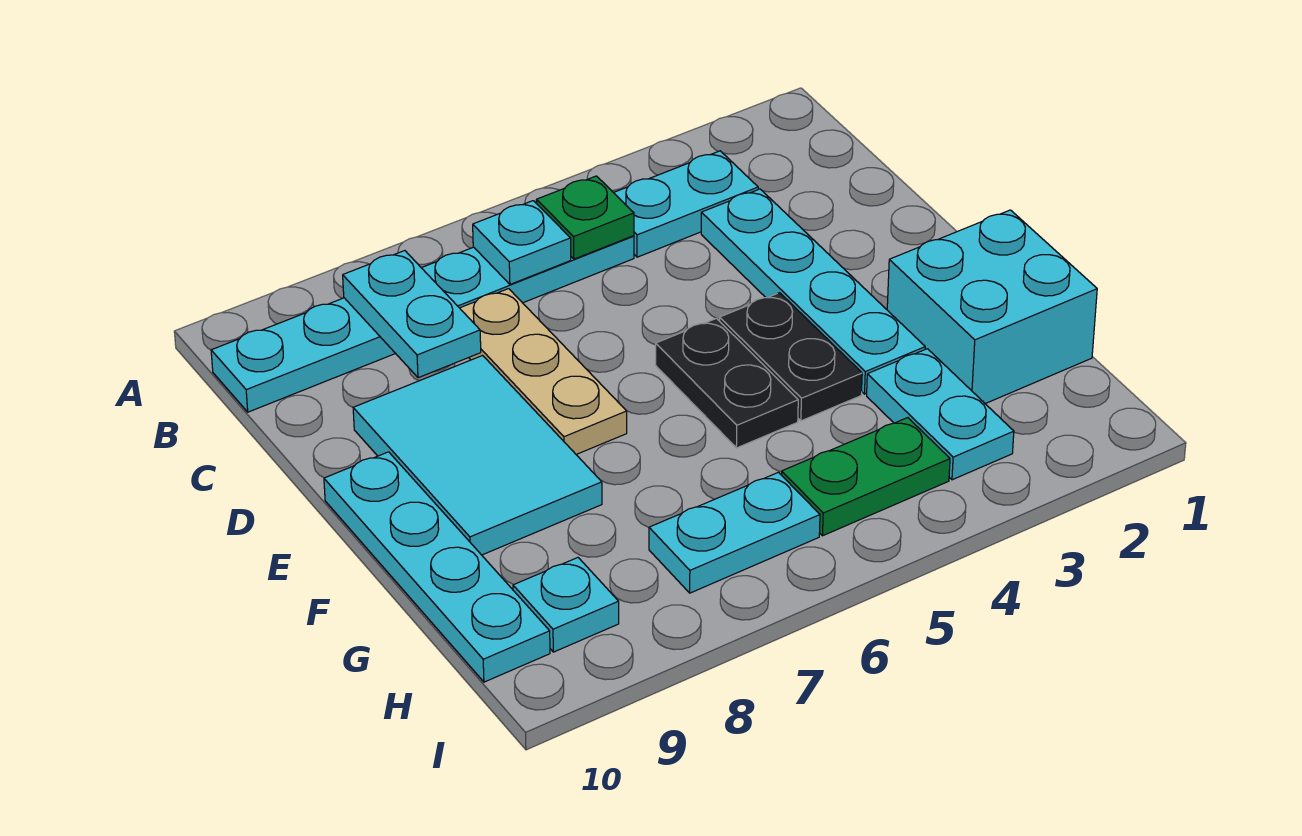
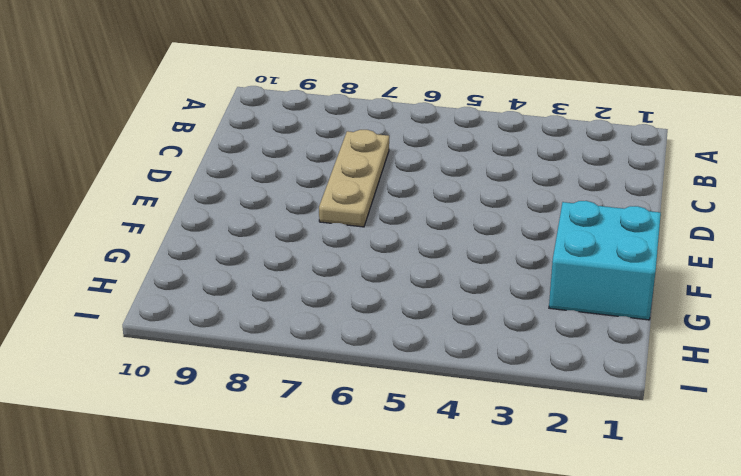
none -> cyan plate B3:B4 level 1
none -> cyan plate B5:B10 level 1
none -> cyan plate C3:F3 level 1

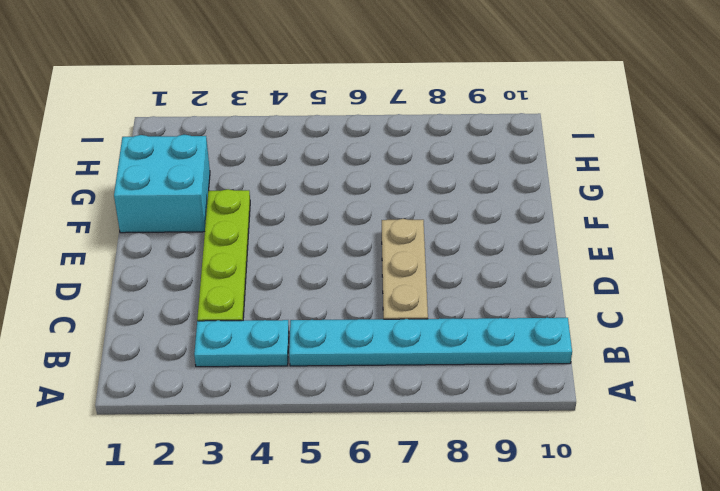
lime plate C3:F3 level 1 -> cyan plate C3:F3 level 1
none -> cyan tile D8:F9 level 1
none -> black plate E4:F4 level 1
none -> black plate E5:F5 level 1

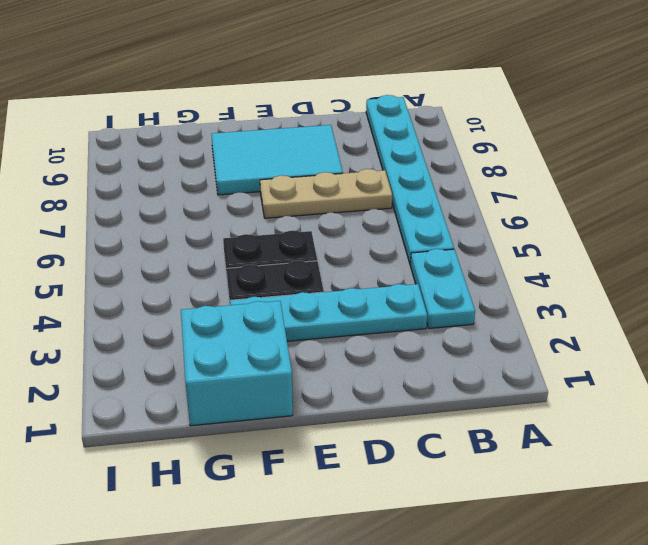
none -> cyan plate E10:H10 level 1
none -> cyan plate G3:H3 level 1
none -> green plate H4:H5 level 1

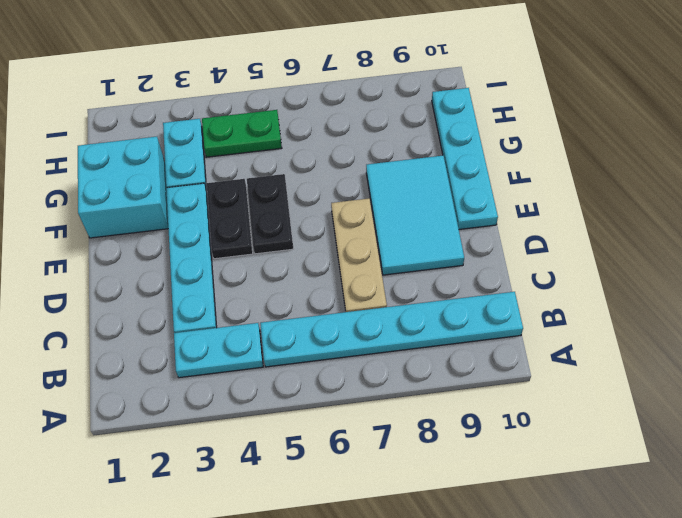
none -> cyan plate H6:H7 level 1
none -> cyan plate H9 level 1
none -> green plate B5 level 2

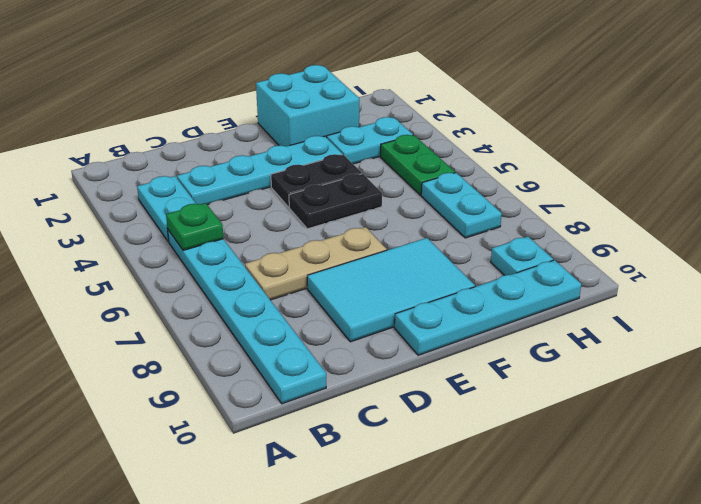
none -> cyan plate B6 level 2
none -> cyan plate B8:C8 level 2

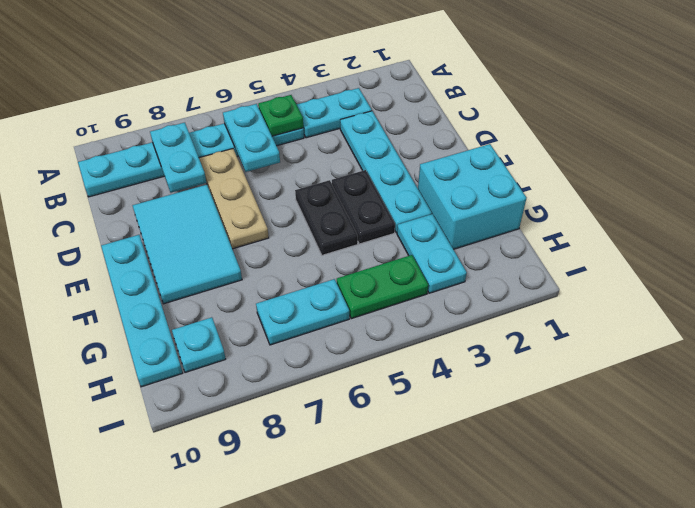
cyan plate B6:C6 level 2 -> cyan plate B6 level 2

